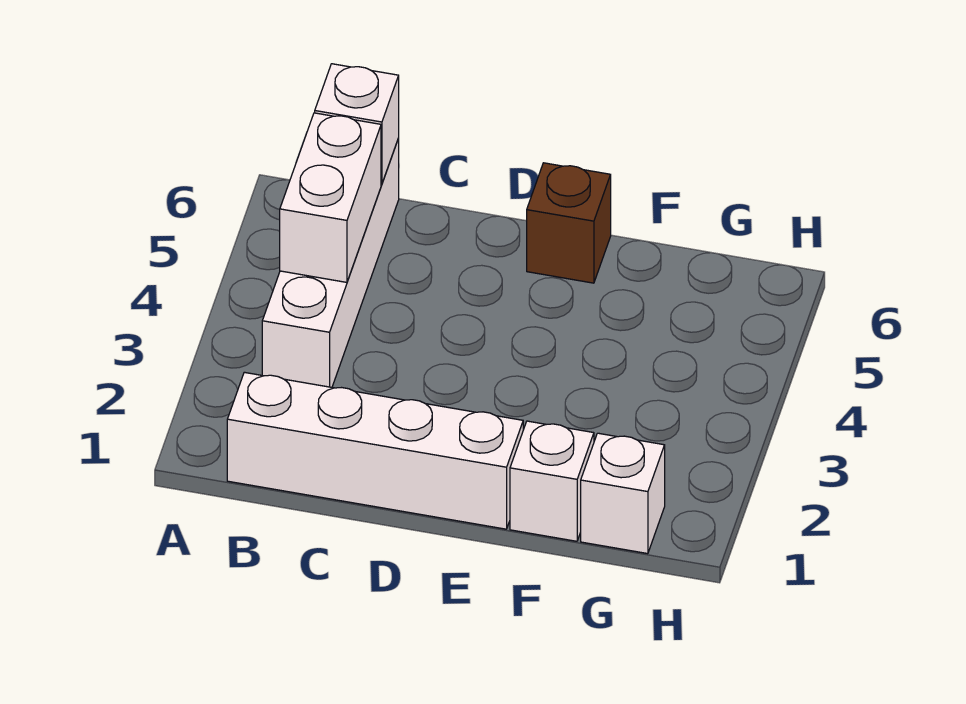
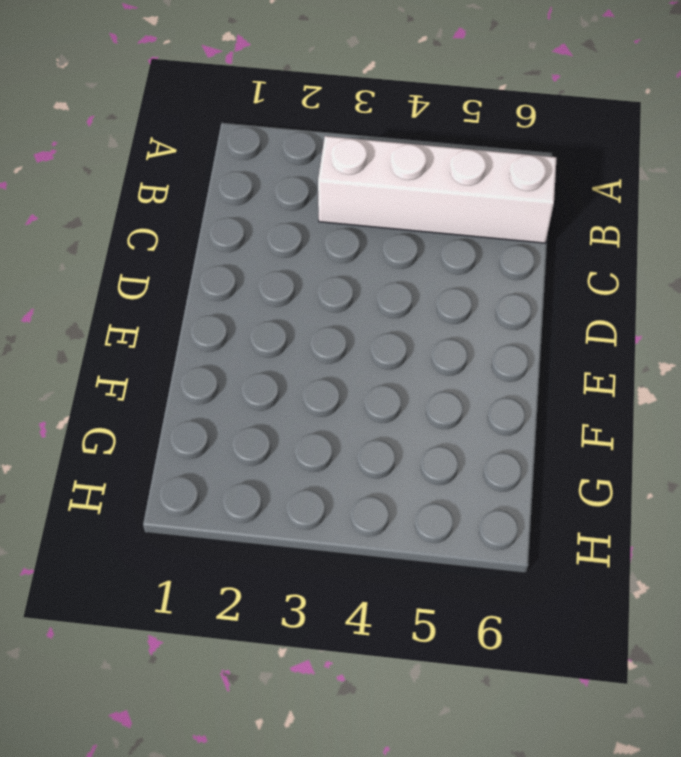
none -> white brick B1:E1 level 1
none -> brown brick E6 level 1

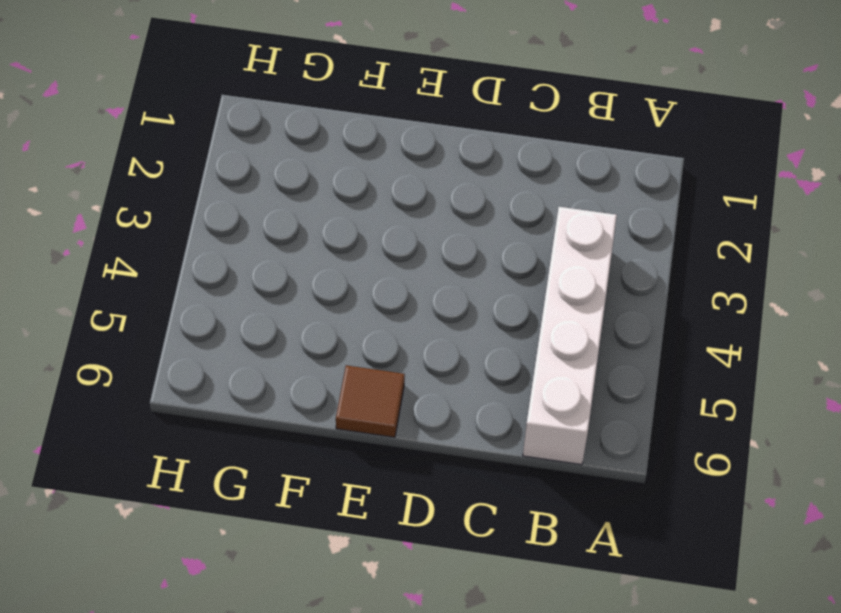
brown tile E6 level 1 -> brown brick E6 level 1
none -> white brick B1:E1 level 1
none -> white brick F1 level 1

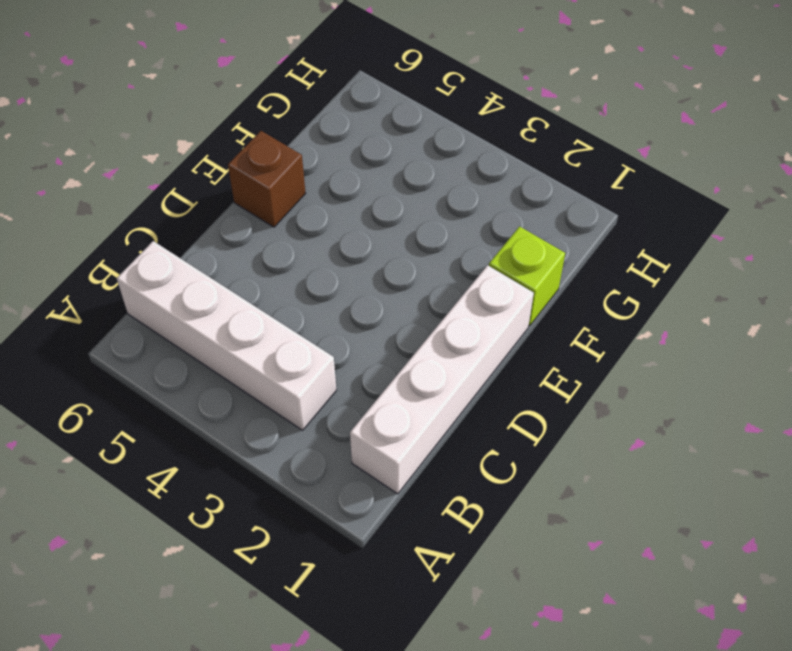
lime brick F1 level 1 -> white brick F1 level 1
none -> white brick G1 level 1
none -> white brick B4:B5 level 2

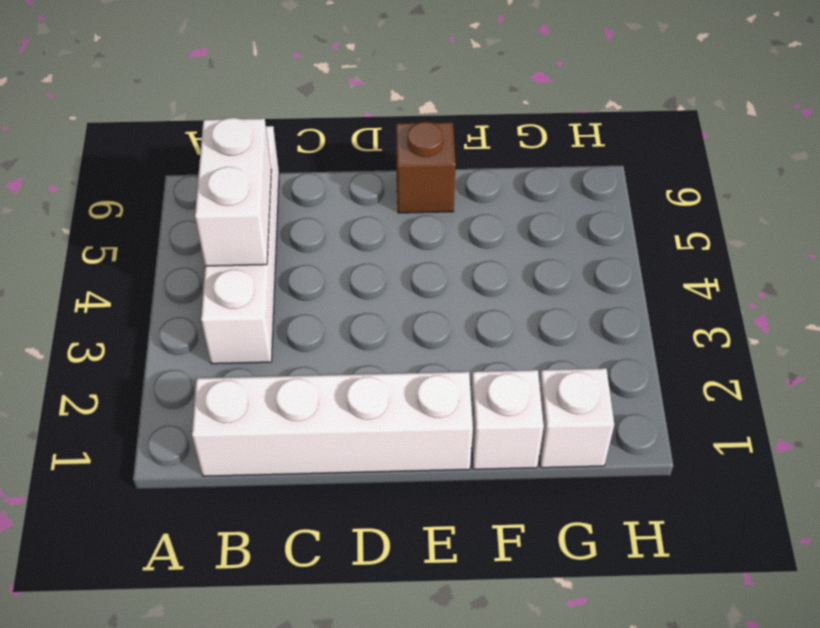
none -> white brick B6 level 2

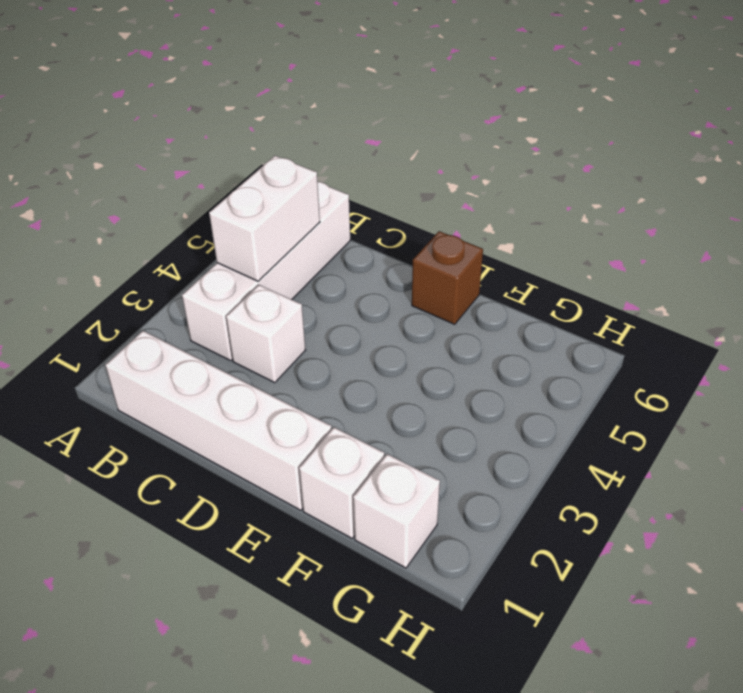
white brick C3 level 1 -> white brick B6 level 2

